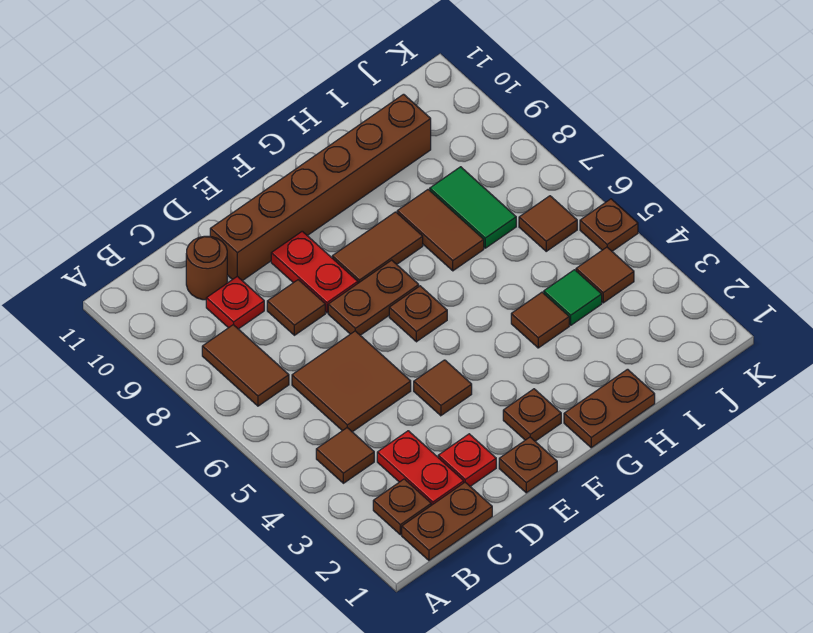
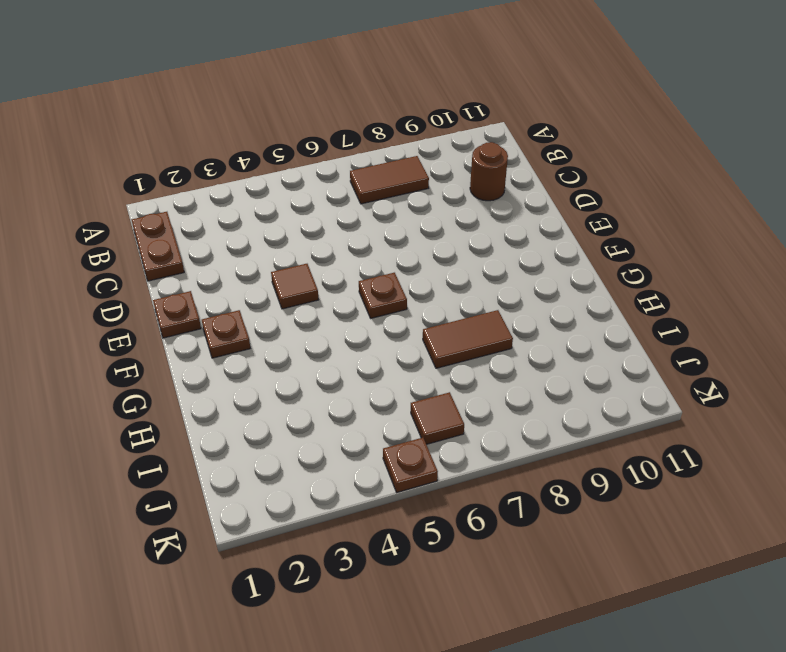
none -> brown plate B2 level 1
none -> brown tile B4 level 1
none -> red plate C2:C3 level 1

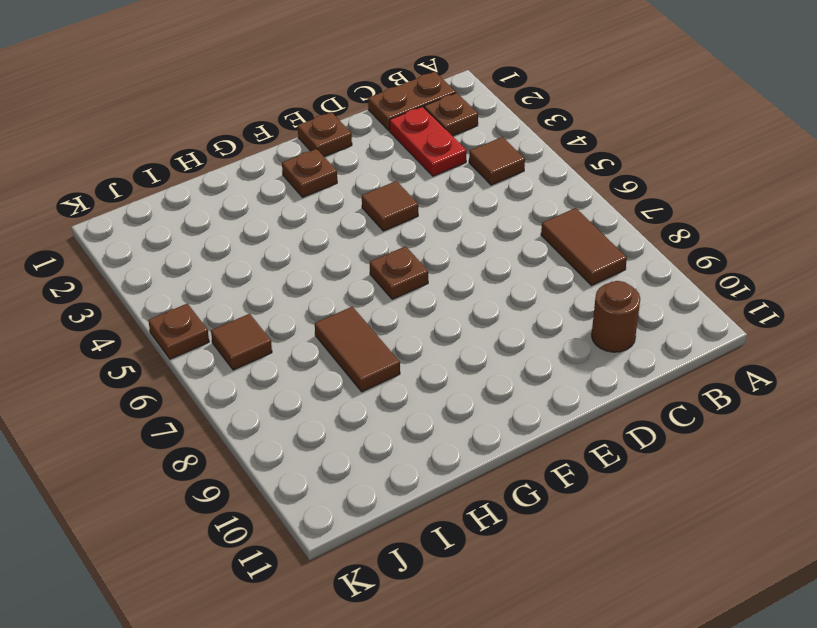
none -> brown tile C5:D6 level 1
none -> red plate C9 level 1
none -> red plate D2 level 1

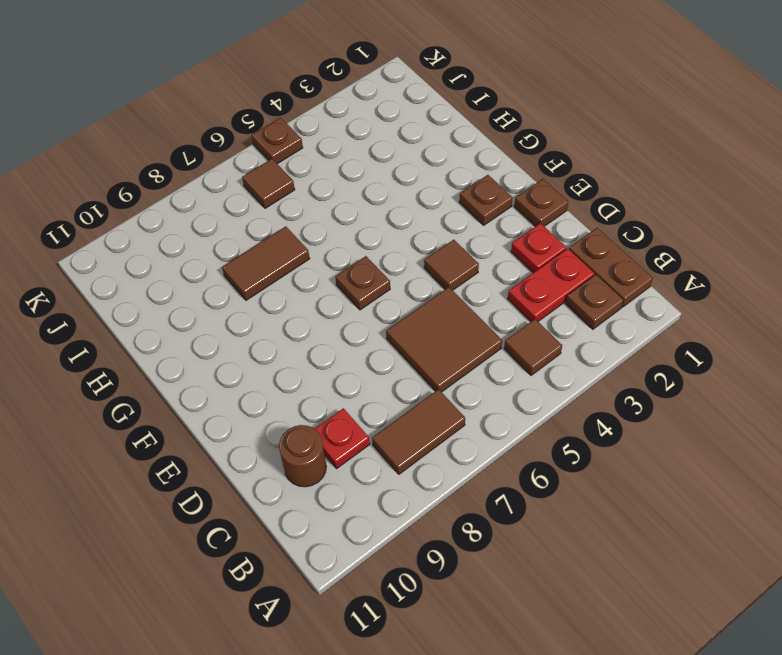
none -> brown tile D8 level 1
none -> brown brick D10:I10 level 1
none -> brown plate E7:F7 level 1

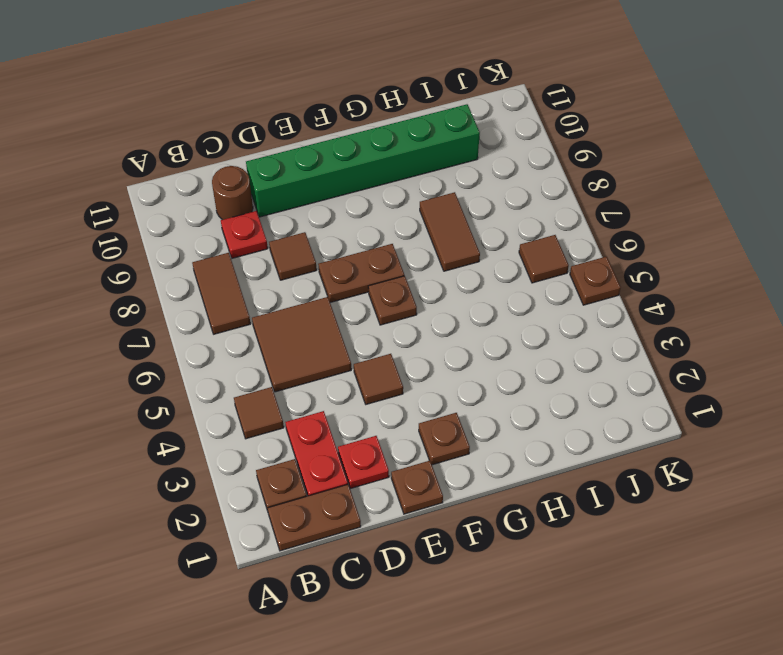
green brick D10:I10 level 1 -> brown brick D10:I10 level 1
none -> red plate E8:E9 level 1
none -> brown tile F8:G8 level 1
none -> brown plate G1:H1 level 1

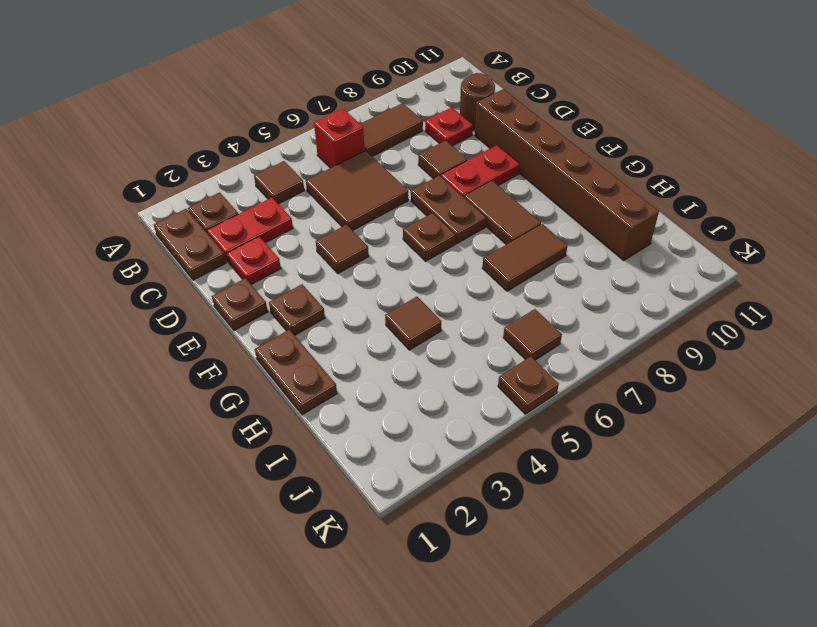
red brick B6 level 1 -> none
none -> green tile I4 level 1
none -> green tile I7:I8 level 1
none -> brown tile J4 level 1

